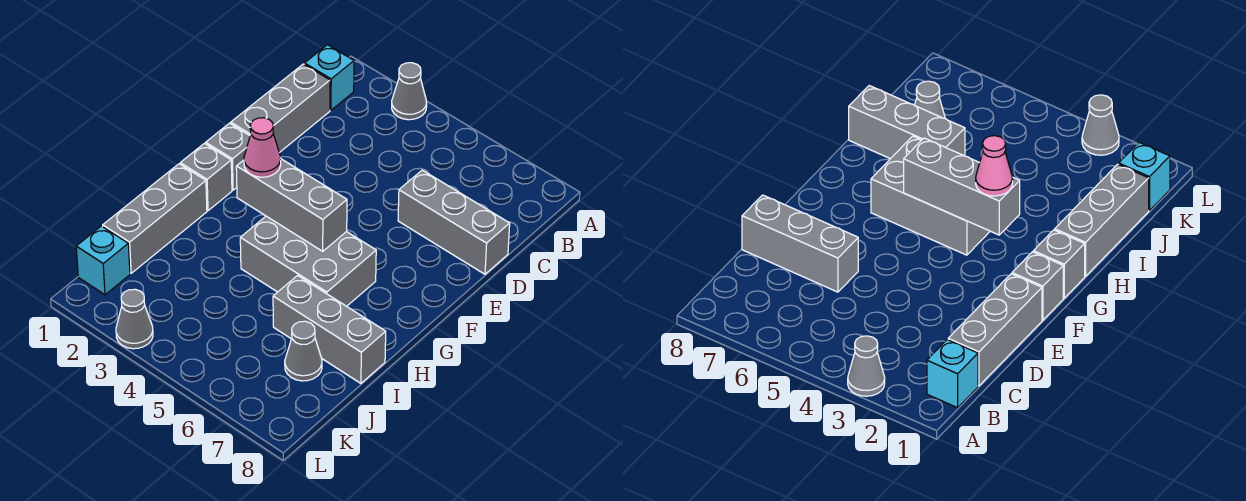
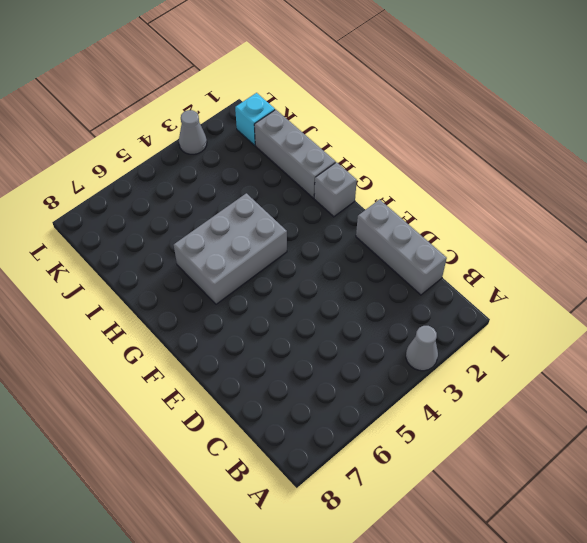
none -> cyan brick B1 level 1
none -> grey brick D6:D8 level 1
none -> grey brick F1 level 1

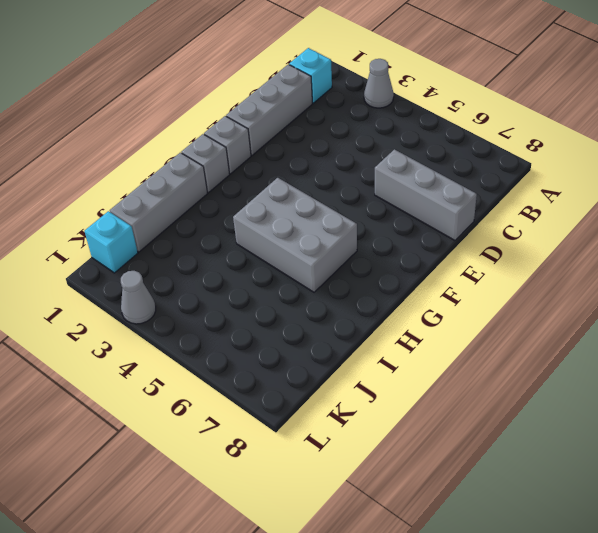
none -> grey brick I6:I8 level 1
none -> grey cone J7 level 1
none -> grey brick G3:G5 level 2

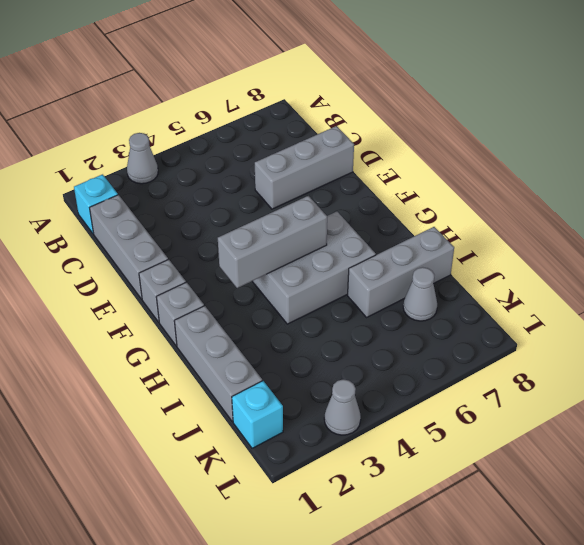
none -> pink cone G3 level 3

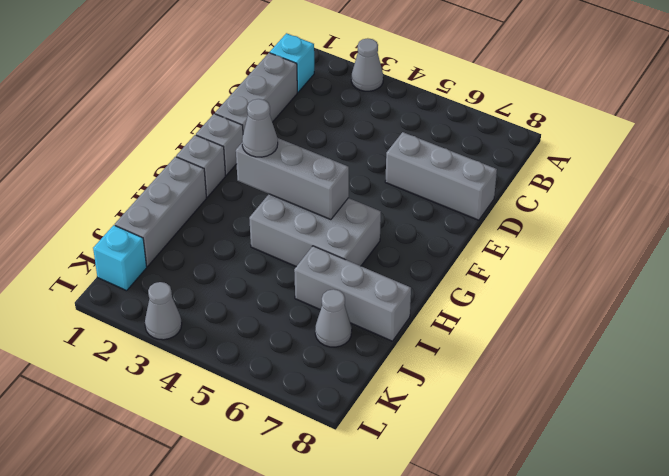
grey cone G3 level 3 -> pink cone G3 level 3

